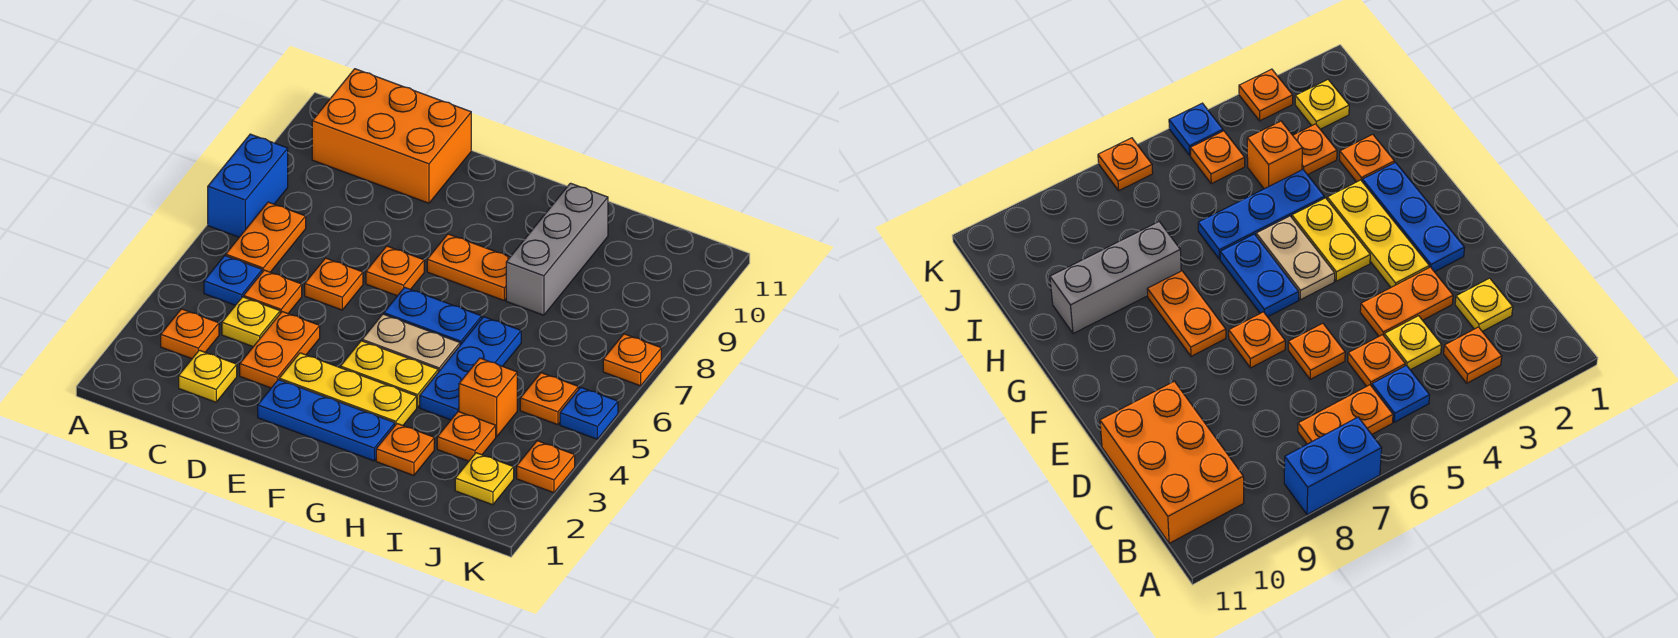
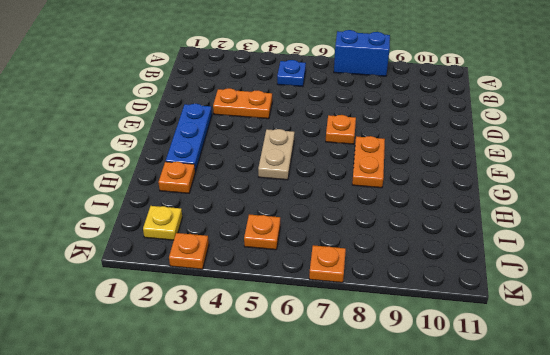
none -> orange plate B3 level 1
none -> orange plate B6:B7 level 1
none -> orange brick B10:D11 level 1

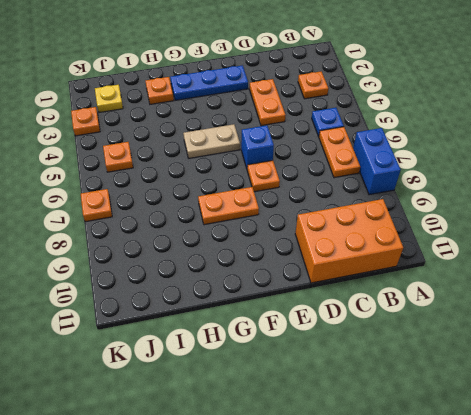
blue brick E6 level 1 -> none
none -> yellow plate C2 level 1
none -> yellow plate C4 level 1
none -> orange plate C5 level 1

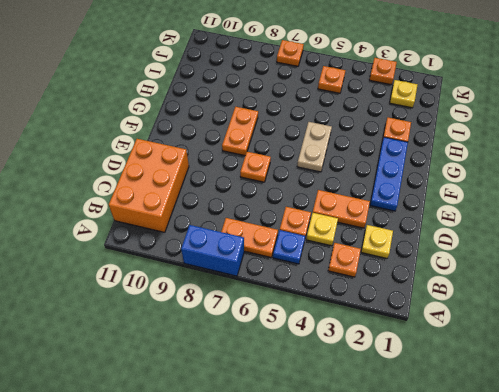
none -> orange plate D6 level 1
none -> yellow plate E3:G3 level 1
none -> yellow plate F4:G4 level 1

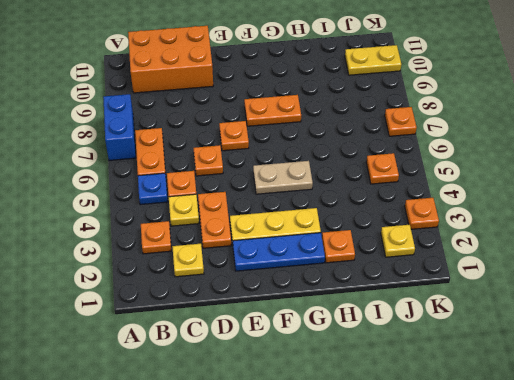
yellow plate J10:K10 level 1 -> yellow plate F4:G4 level 1
none -> blue plate F6:G6 level 1
none -> blue plate H4:H6 level 1
none -> grey brick H8:H10 level 1

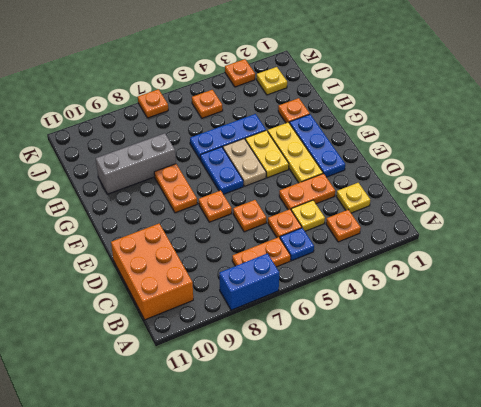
none -> orange plate I3 level 1
none -> orange brick I4 level 1
none -> blue plate K5 level 1

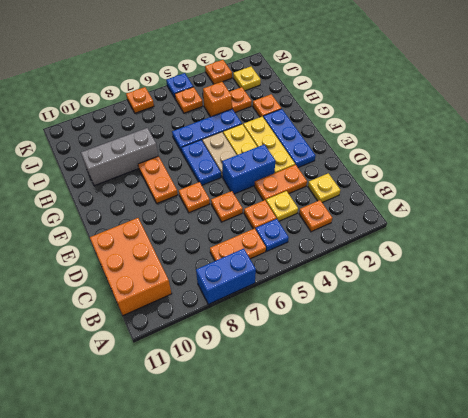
blue brick E4:E5 level 1 -> none

